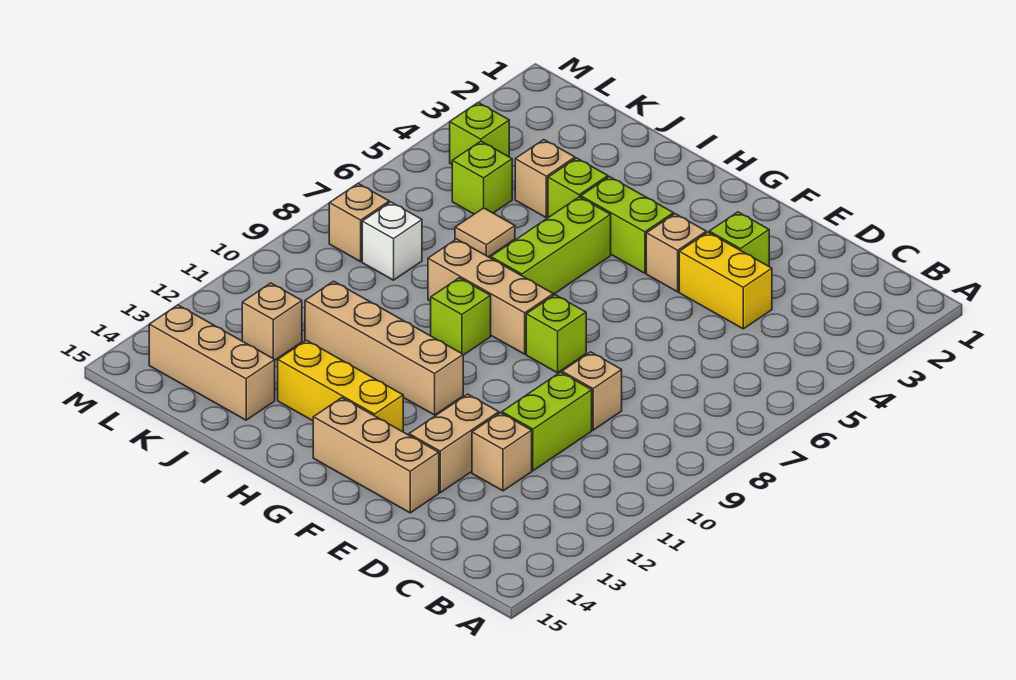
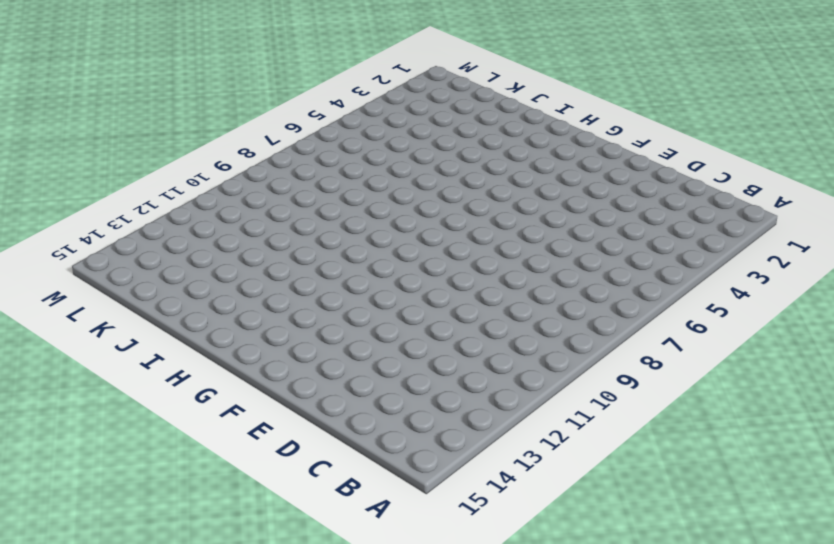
none -> yellow brick D4:E4 level 1
none -> tan brick D9 level 1
none -> lime brick D10:D11 level 1

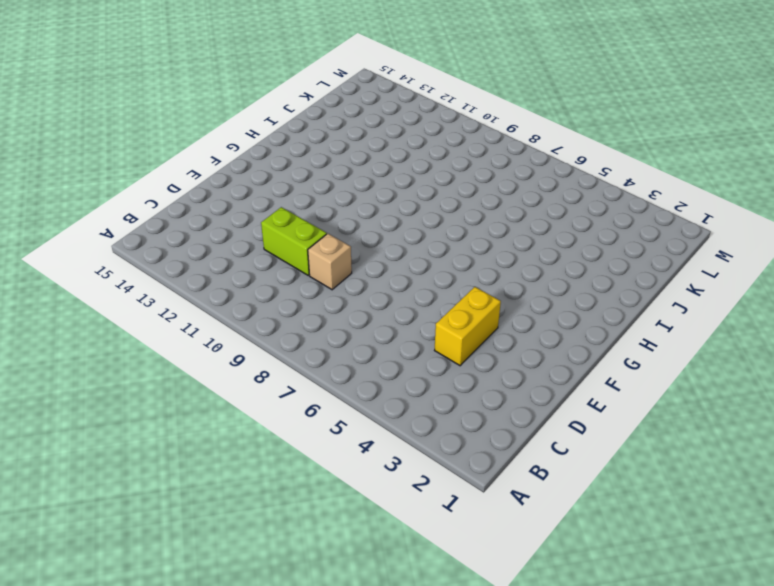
none -> tan brick D12 level 1
none -> lime brick E3 level 1
none -> tan brick E12:E13 level 1

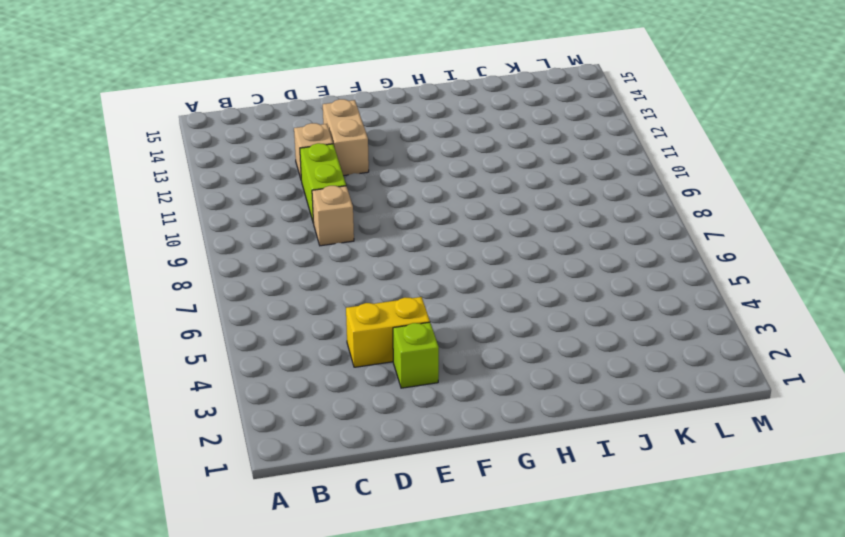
none -> tan brick E14:G14 level 1
none -> tan brick F4 level 1
none -> lime brick F8 level 1

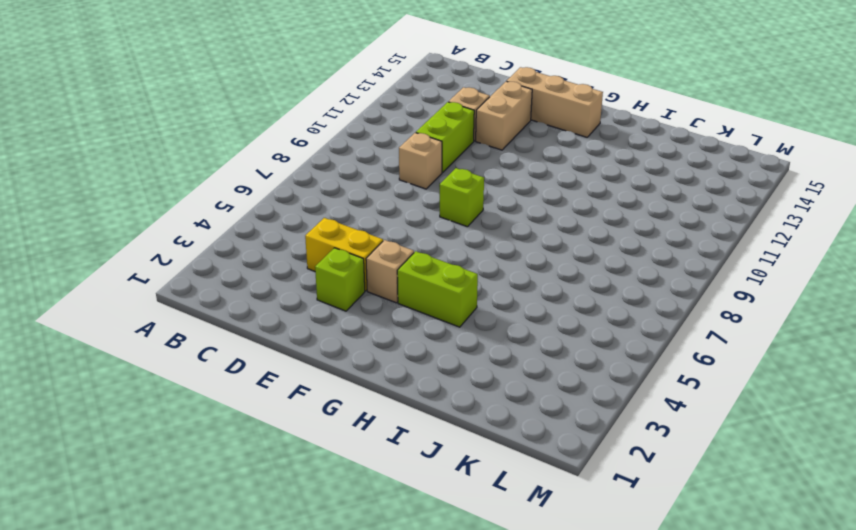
none -> tan brick G8:I8 level 1
none -> tan brick G11:J11 level 1
none -> yellow brick G13:I13 level 1

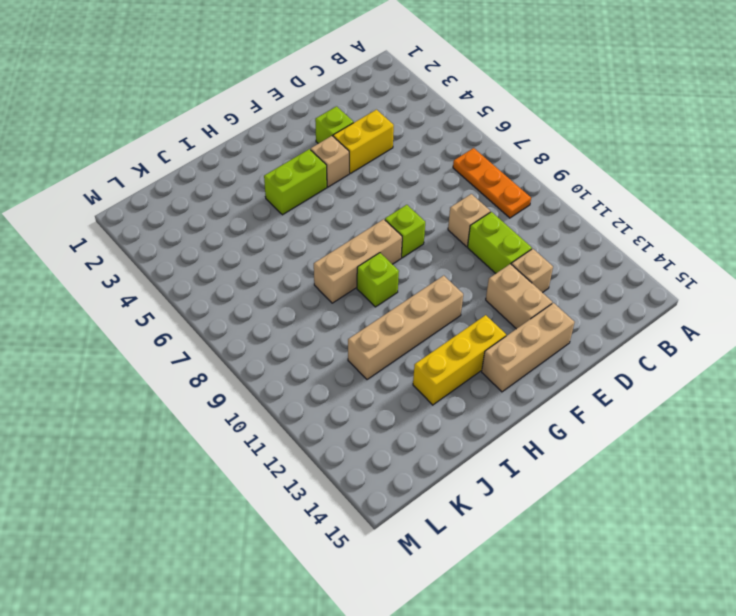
orange plate B7:B9 level 1 -> none
none -> lime brick H5:H7 level 1
none -> lime brick I4 level 1
none -> tan brick J4 level 1

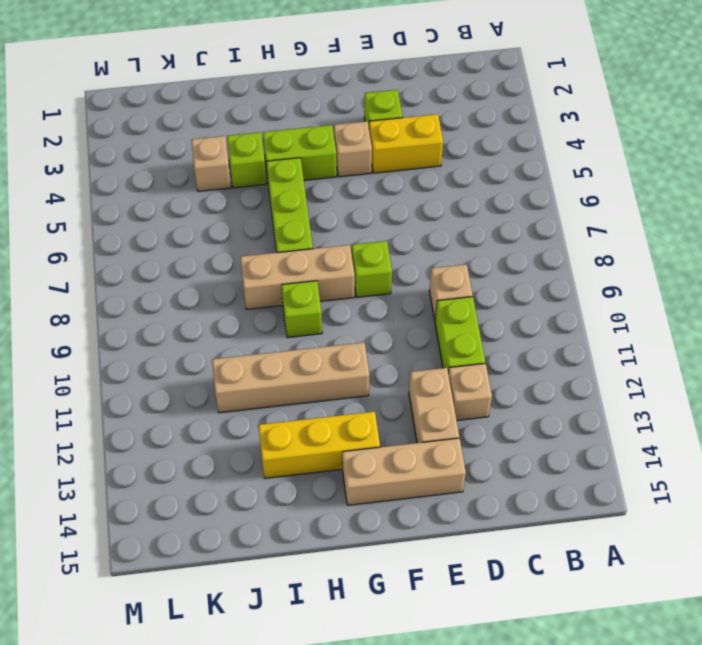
none -> tan tile J6 level 1
none -> tan brick J14:L14 level 1
none -> lime brick K5 level 1

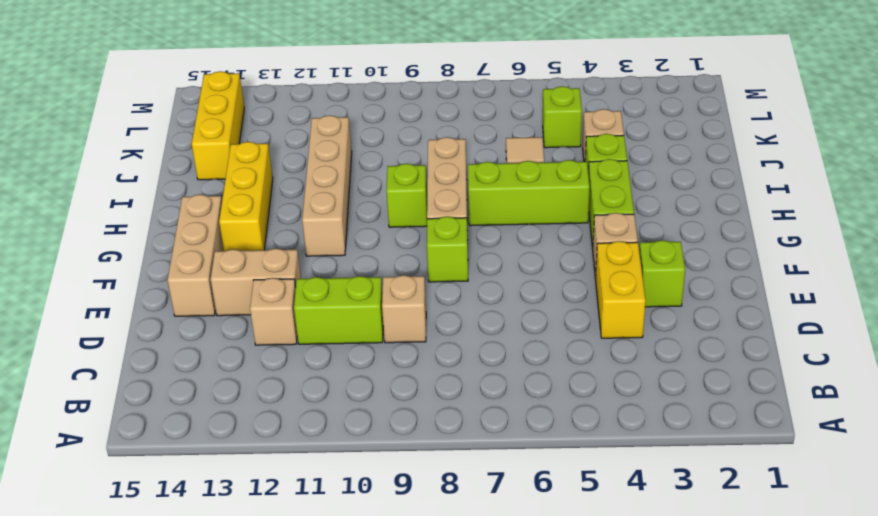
yellow brick J14:L14 level 1 -> tan brick J14:L14 level 1
none -> white brick K8 level 1
none -> tan brick K12 level 1
none -> lime brick L4 level 1

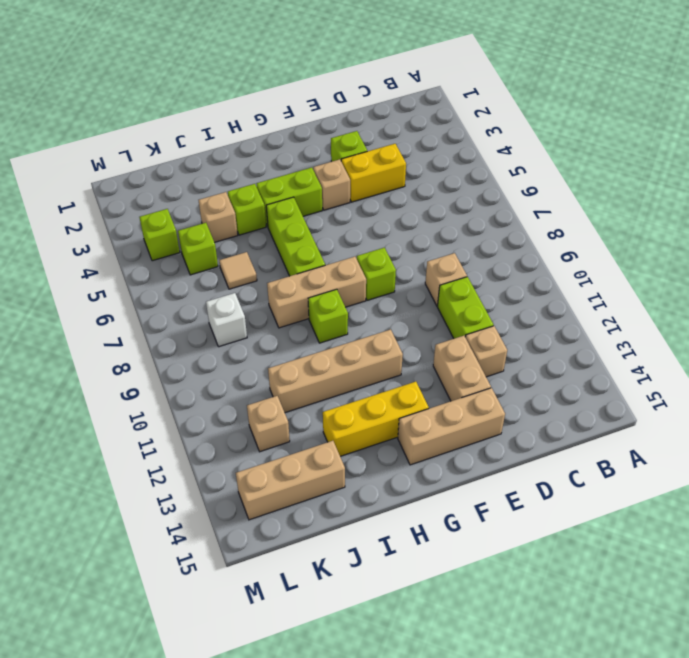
none -> tan brick L8 level 1

